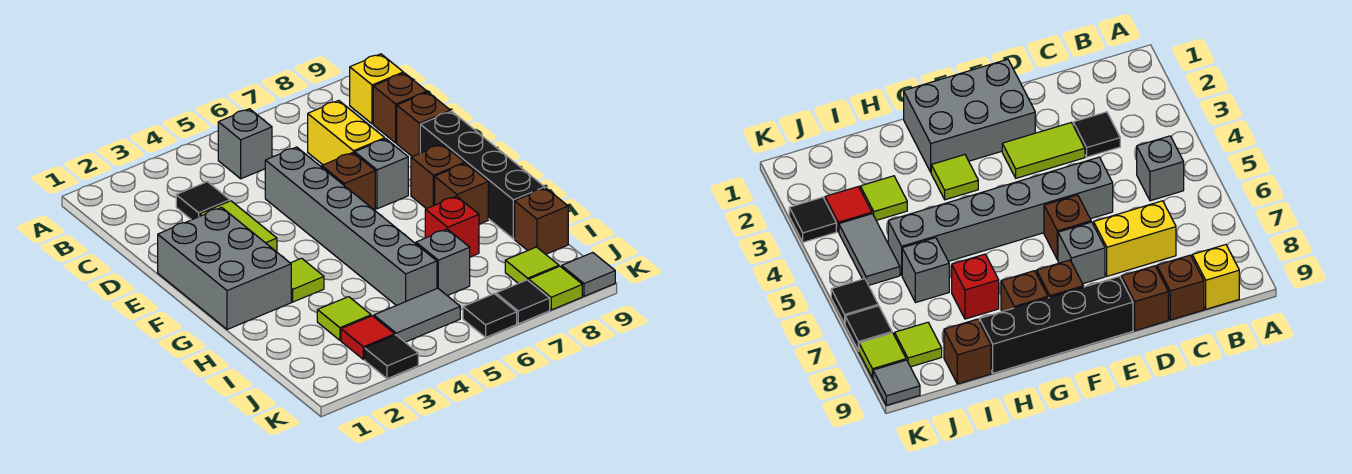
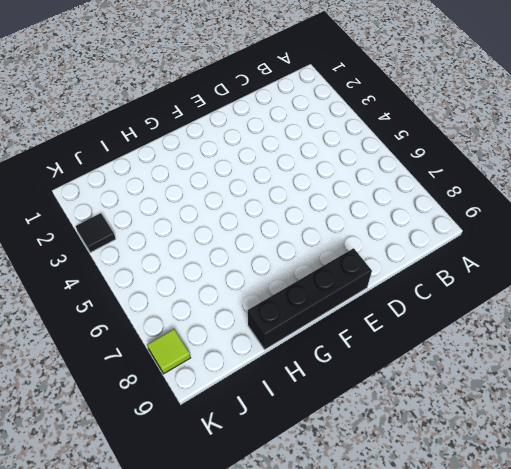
none -> grey brick B5 level 1
none -> yellow brick B9 level 1
none -> black tile C3 level 1

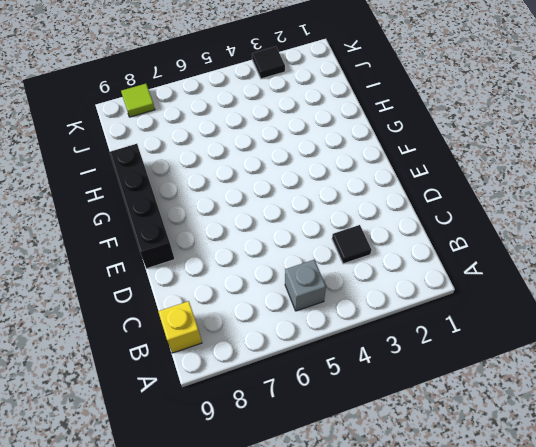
none -> yellow brick C7:D7 level 1
none -> brown brick C9 level 1
none -> lime tile D3:E3 level 1

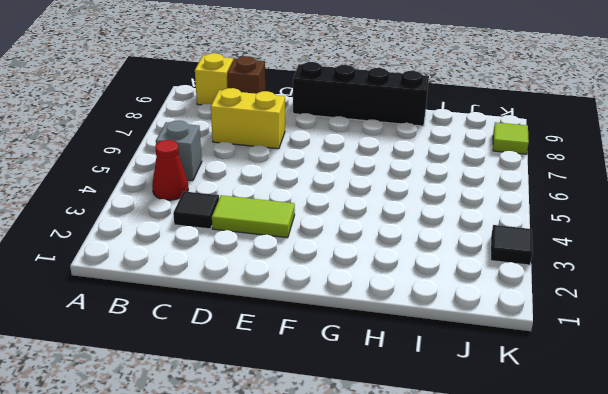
red cone B4 level 1 -> none
none -> grey brick D5:I5 level 1
none -> brown brick D9 level 1
none -> grey brick E1:G2 level 1

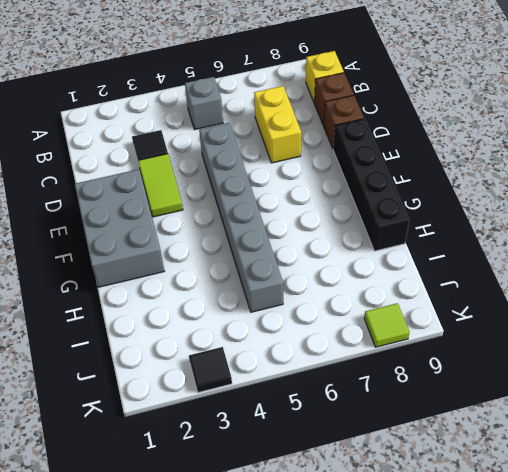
none -> brown brick E6 level 1
none -> grey brick E7 level 1
none -> brown brick F8 level 1

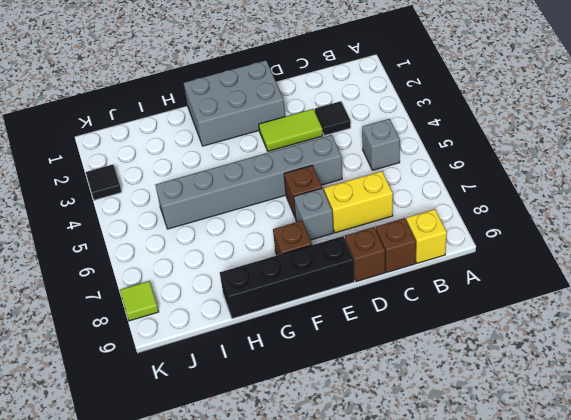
none -> lime tile G3 level 1
none -> brown brick G8 level 1
none -> red brick H7 level 1

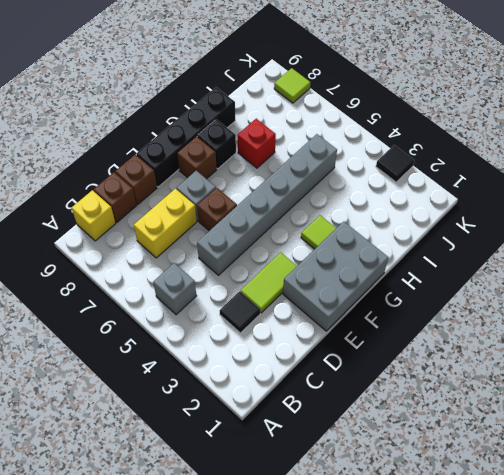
black brick G8 level 1 -> brown brick G8 level 1
none -> lime tile I3 level 1
none -> grey brick I6 level 1
none -> brown brick I9 level 1

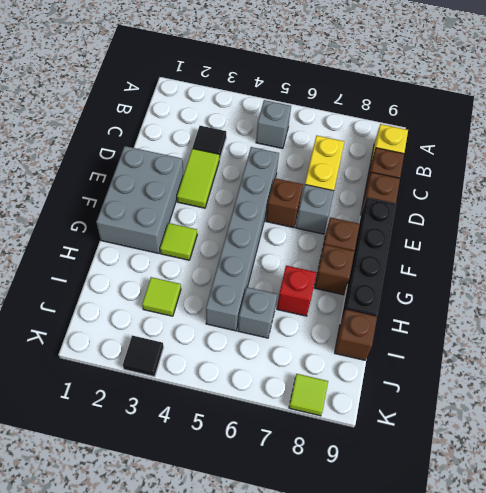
none -> red tile J3 level 1
none -> grey tile J4:J5 level 1
none -> lime tile J8 level 1

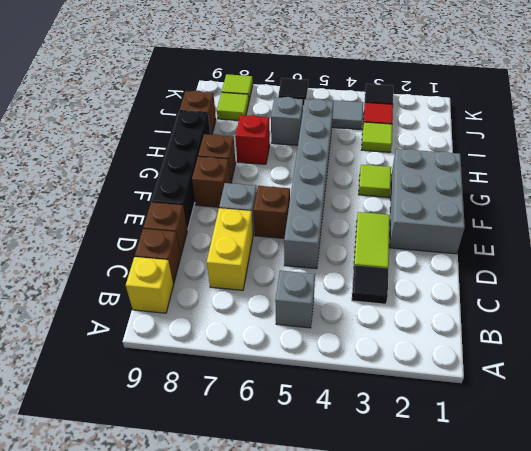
none -> black tile K7 level 1
none -> grey tile K9 level 1

